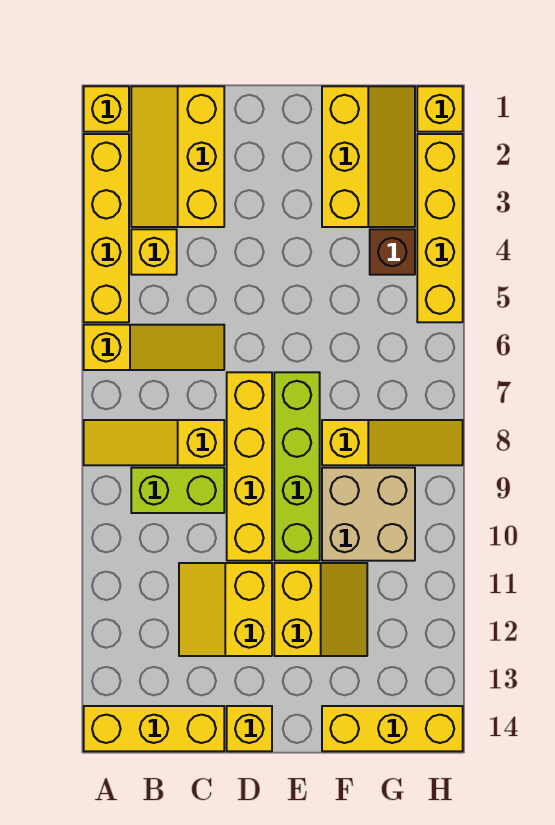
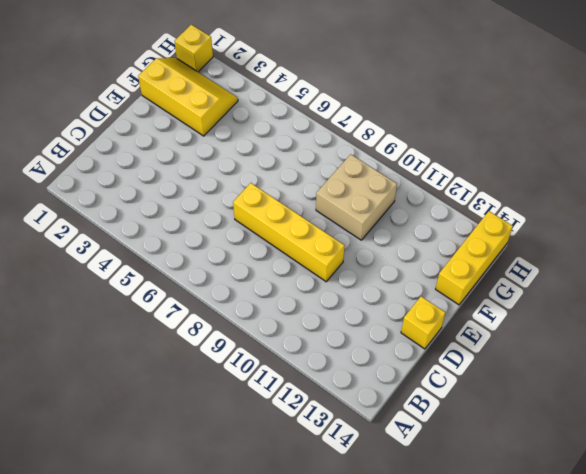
none -> yellow brick A1 level 1
none -> yellow brick A2:A5 level 1
none -> yellow slope A6:C6 level 1 top A

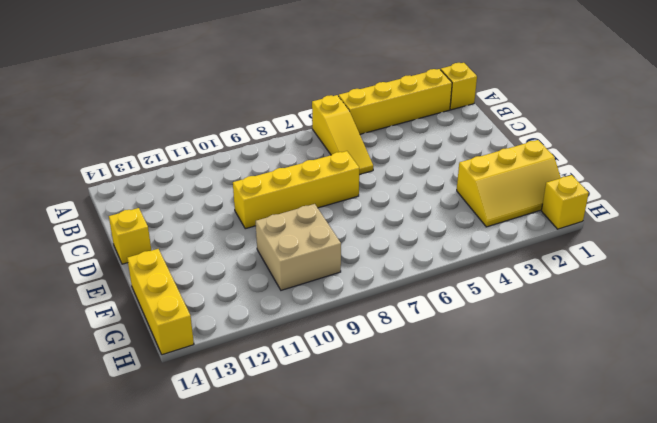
none -> yellow slope A8:C8 level 1 top C
none -> yellow brick A14:C14 level 1
none -> yellow slope B1:C3 level 1 top C

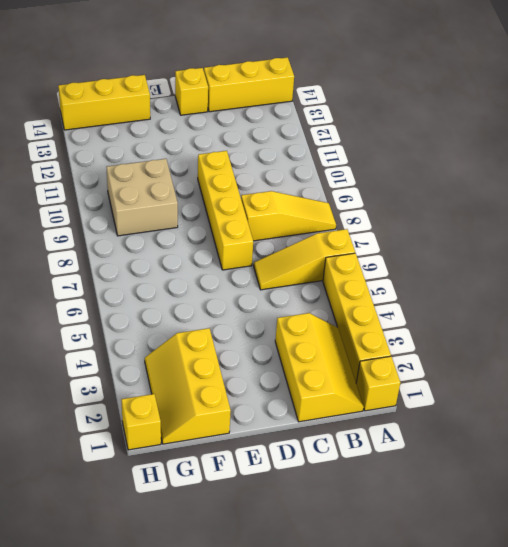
none -> yellow brick B4 level 1
none -> lime brick B9:C9 level 1
none -> yellow slope C11:D12 level 1 top D

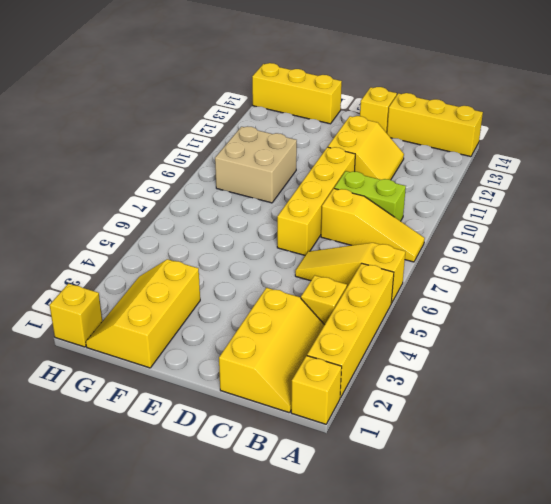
none -> lime brick E7:E10 level 1
none -> yellow slope E11:F12 level 1 top E
none -> yellow slope F8:H8 level 1 top F

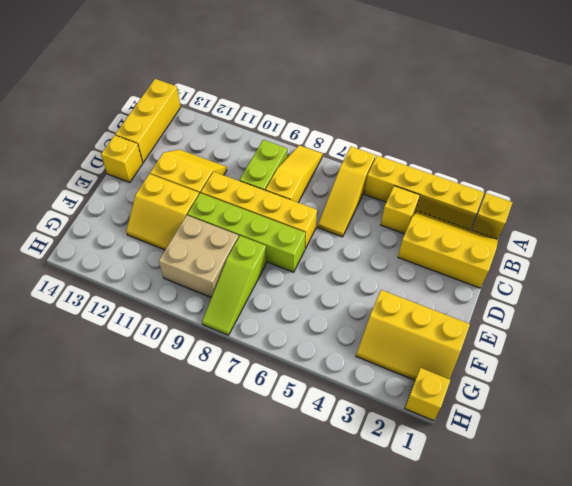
lime slope F8:H8 level 1 top F -> yellow slope F8:H8 level 1 top F
none -> yellow brick F14:H14 level 1
none -> brown brick G4 level 1
none -> yellow brick H2:H5 level 1

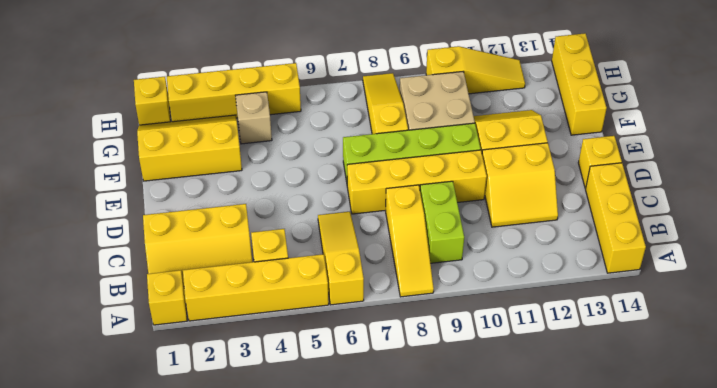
tan brick G4 level 1 -> brown brick G4 level 1
yellow slope H10:H12 level 1 top 10 -> none

